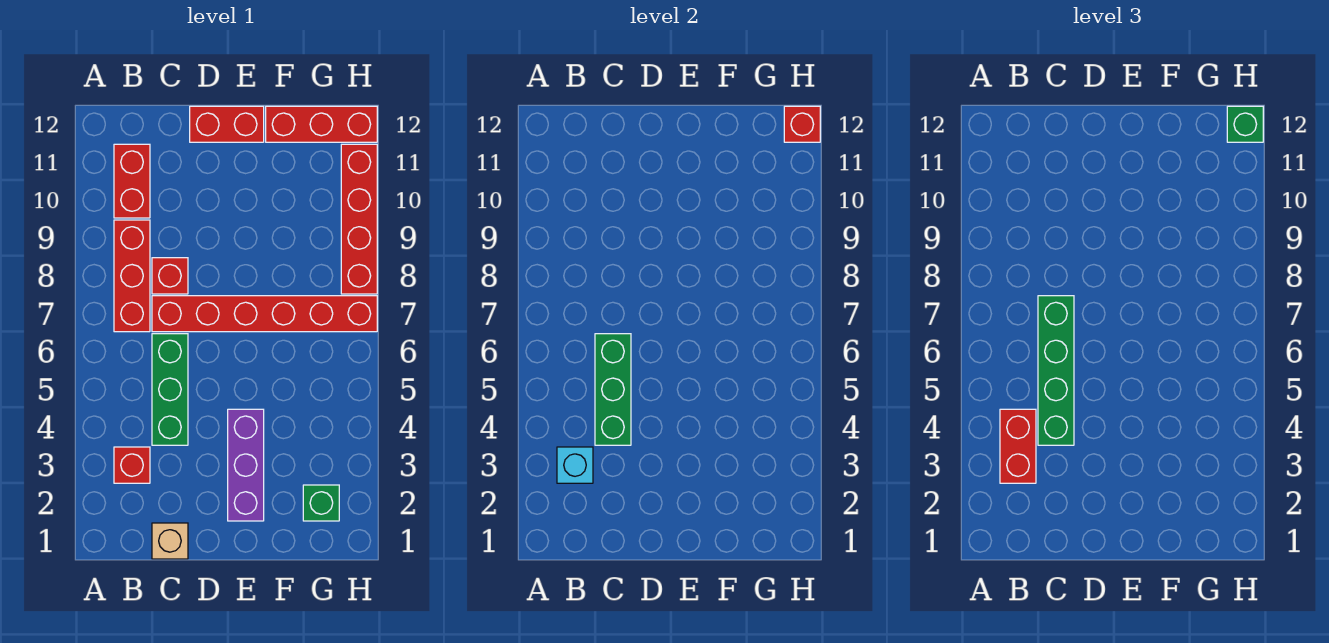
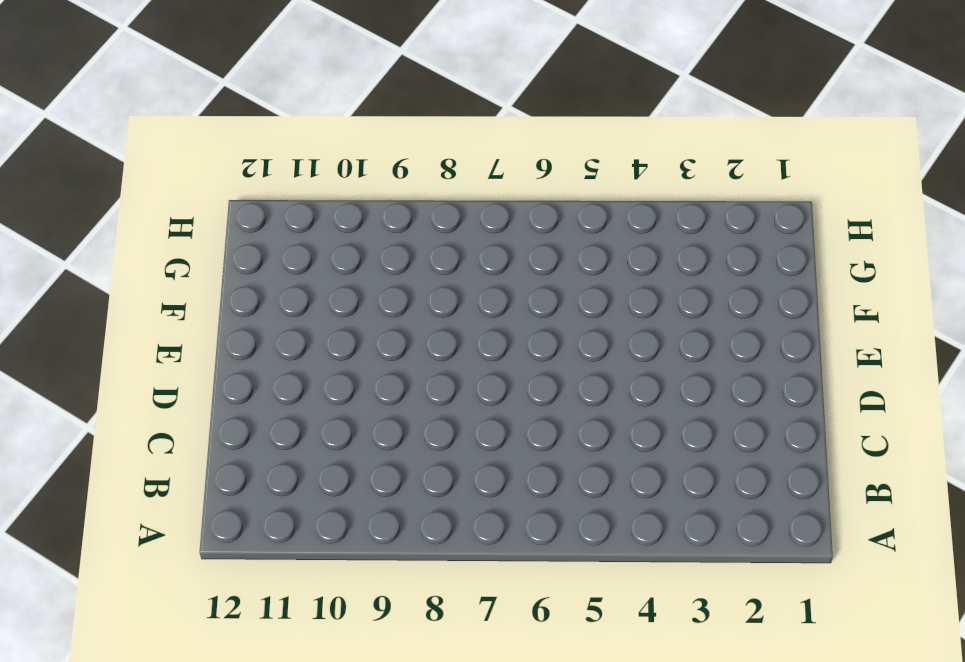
none -> red brick B3 level 1
none -> red brick B7:B9 level 1
none -> red brick B10:B11 level 1

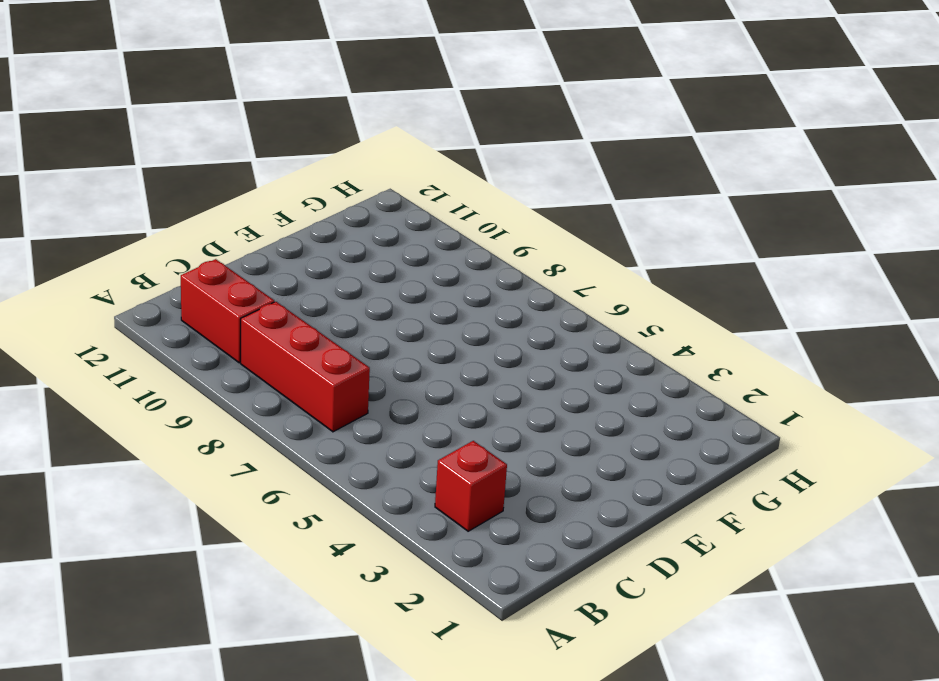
none -> tan brick C1 level 1
none -> green brick C4:C6 level 1
none -> red brick C7:H7 level 1

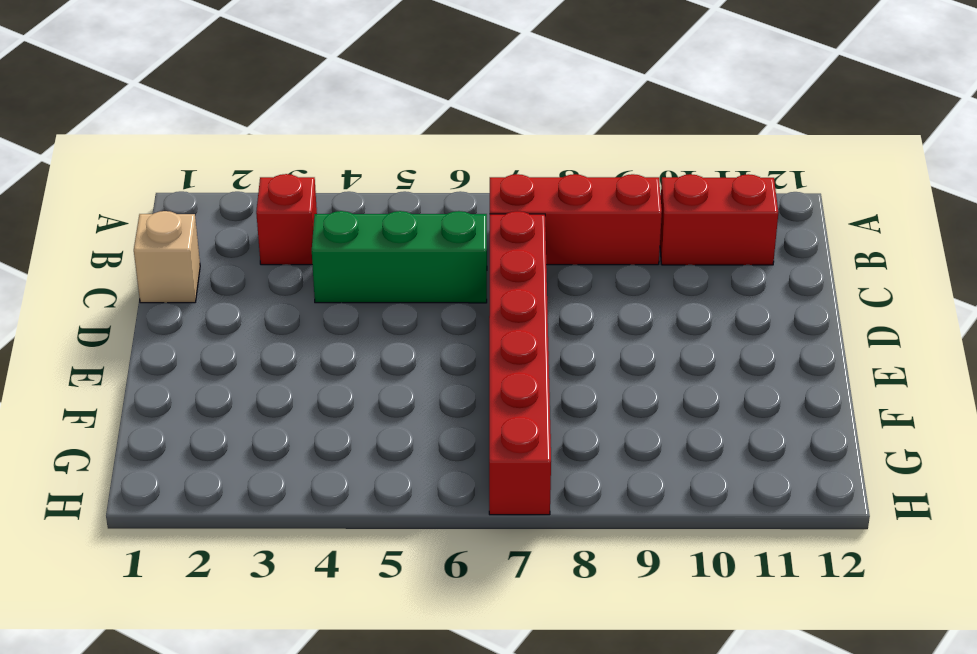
none -> red brick C8 level 1
none -> red brick D12:E12 level 1
none -> purple brick E2:E4 level 1

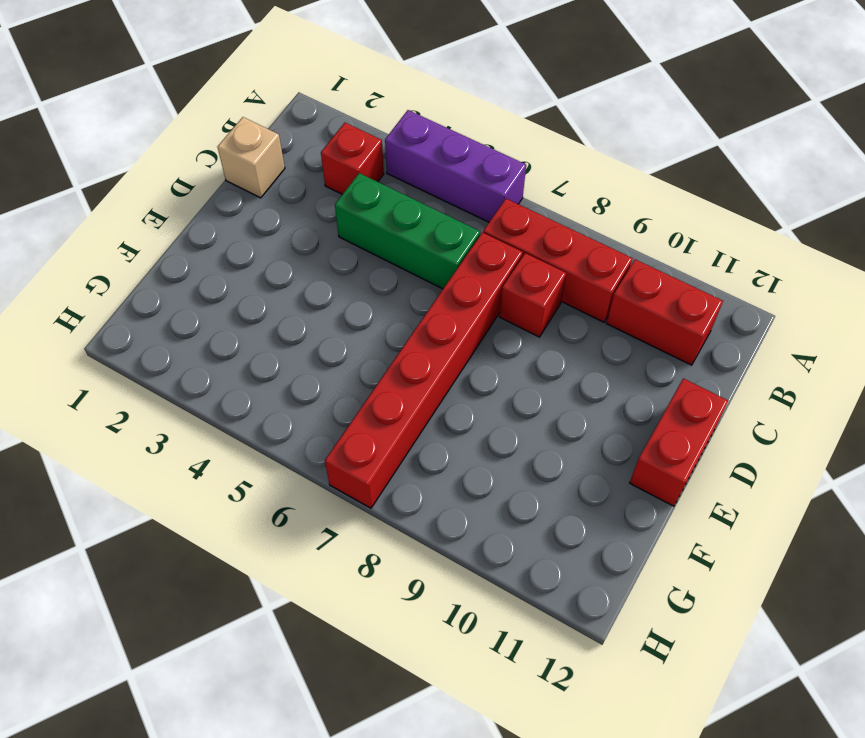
purple brick A4:A6 level 1 -> purple brick E2:E4 level 1
none -> red brick F12:H12 level 1
none -> green brick G2 level 1
none -> red brick H8:H11 level 1

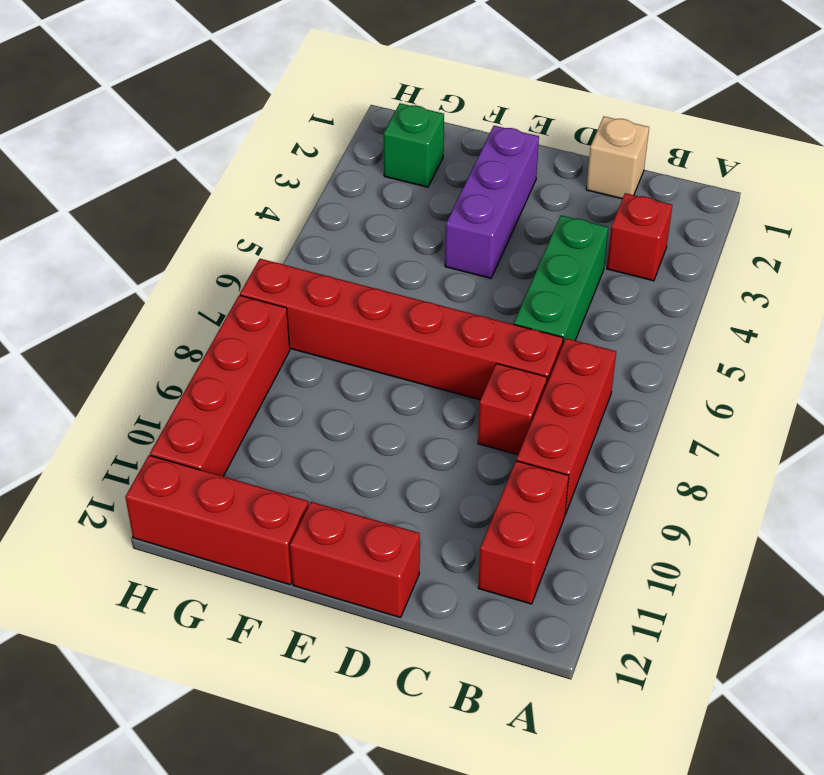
none -> cyan brick B3 level 2
none -> green brick C4:C6 level 2
none -> red brick H12 level 2

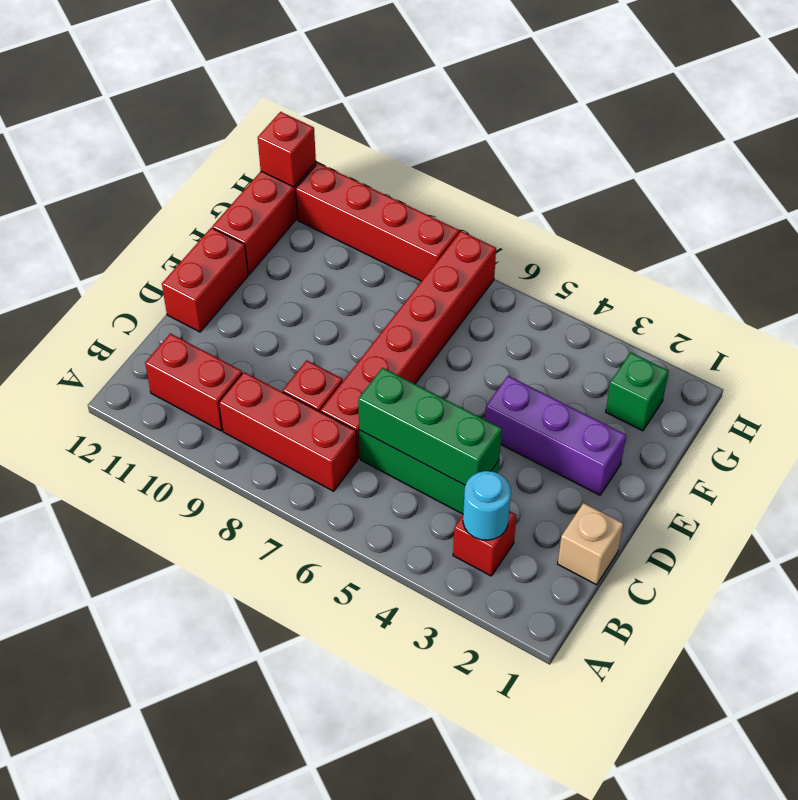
cyan round brick B3 level 2 -> cyan brick B3 level 2
none -> red brick B3:B4 level 3
none -> green brick C4:C7 level 3
none -> green brick H12 level 3

